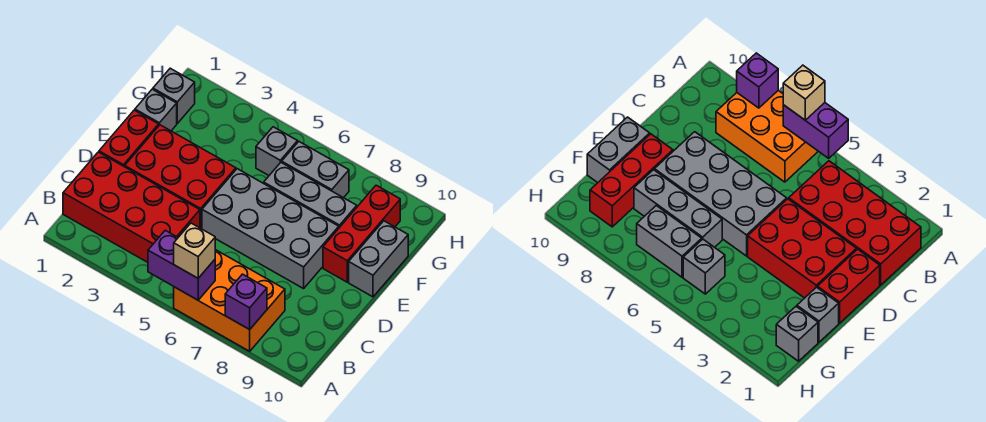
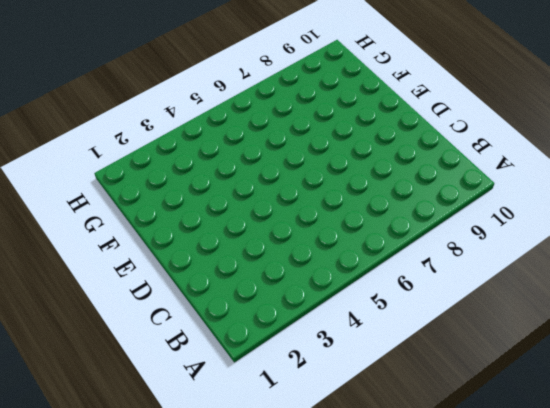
none -> orange brick A6:B8 level 1
none -> red brick B1:C4 level 1
none -> red brick D1:E1 level 1

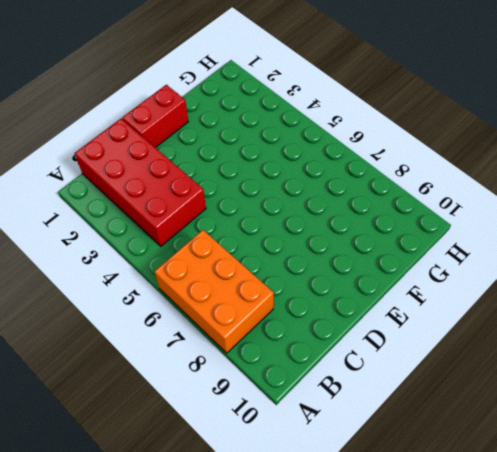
none -> red brick D2:E4 level 1
none -> grey brick D5:E8 level 1
none -> red brick E9:G9 level 1

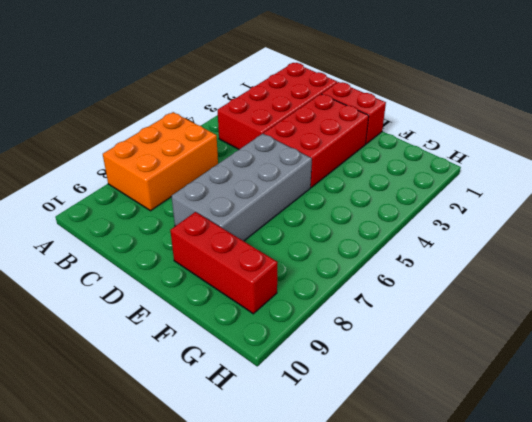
none -> grey brick E10:F10 level 1
none -> grey brick F1 level 1
none -> grey brick F6:F8 level 1

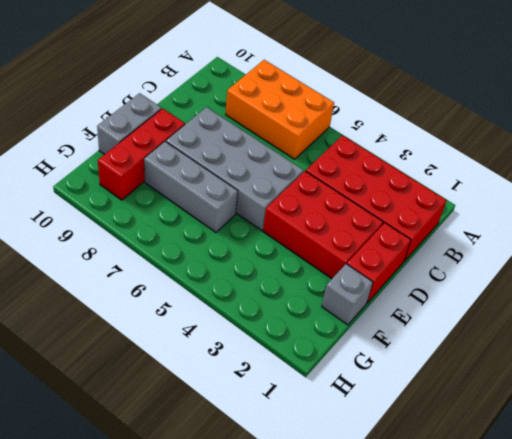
none -> grey brick G1 level 1
none -> grey brick G5 level 1
none -> grey brick G6:G7 level 1

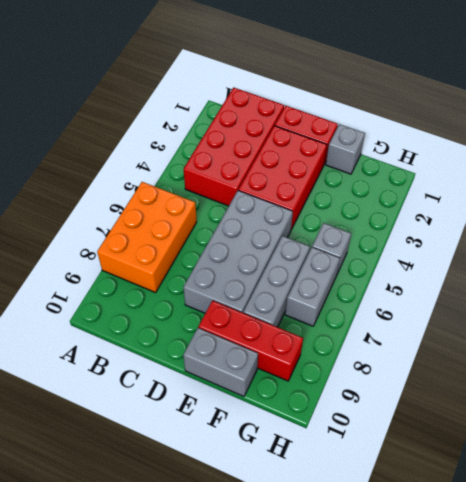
none -> grey brick G1 level 1
none -> purple brick A5:A6 level 2
none -> purple brick A8 level 2

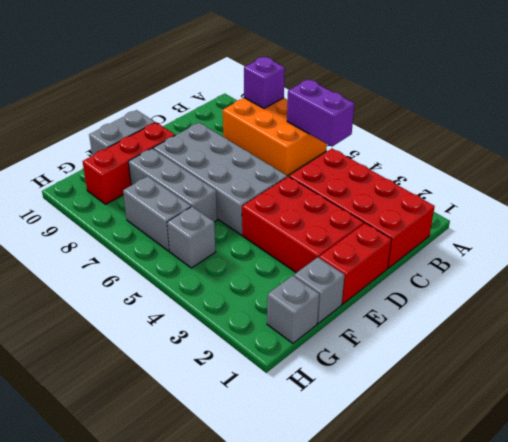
none -> tan brick A6 level 3

